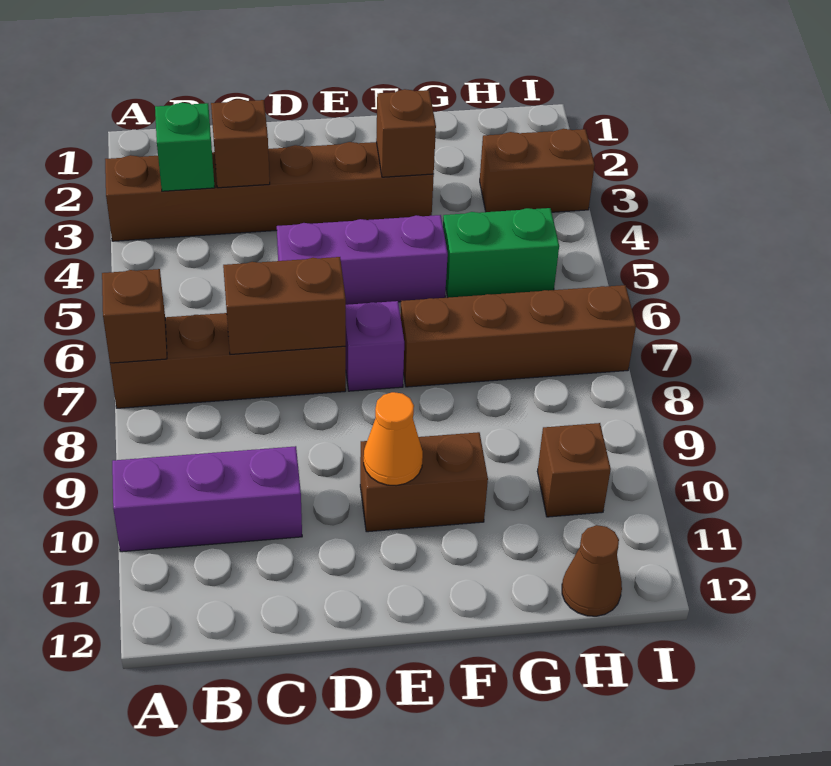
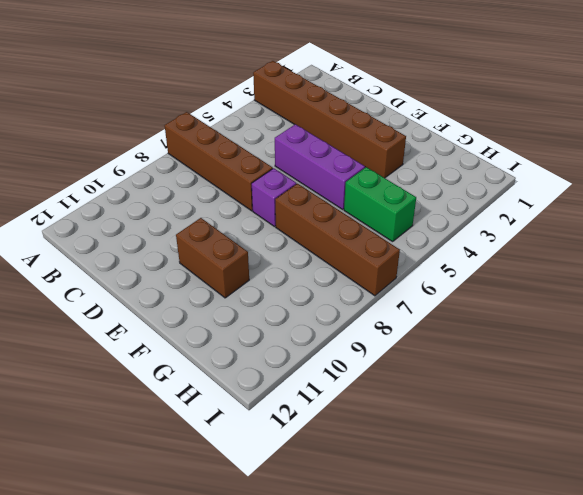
none -> purple brick A10:C10 level 1
none -> brown brick H3:I3 level 1
none -> brown brick H10 level 1

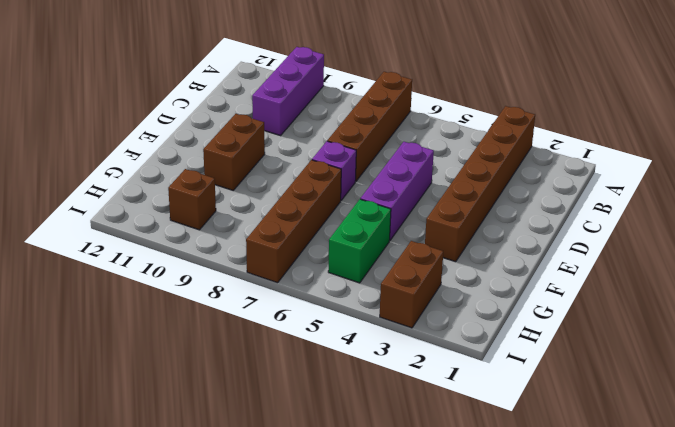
none -> brown cone H12 level 1
none -> brown brick A7 level 2
none -> green brick B3 level 2

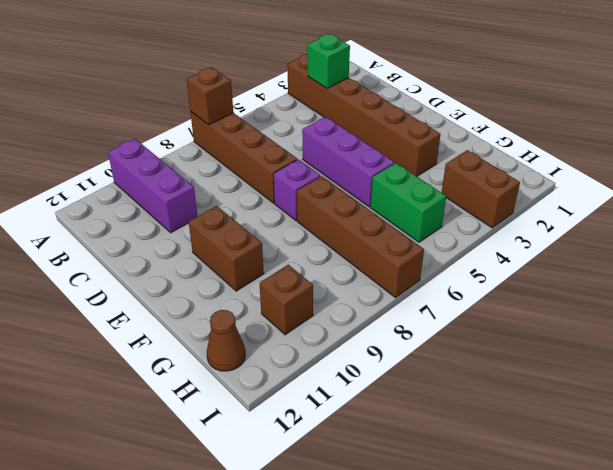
none -> brown brick C3 level 2
none -> brown brick C7:D7 level 2
none -> orange cone E10 level 2

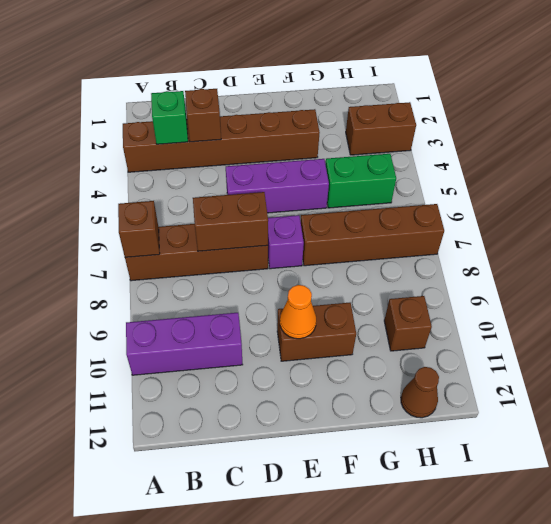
none -> brown brick F3 level 2

